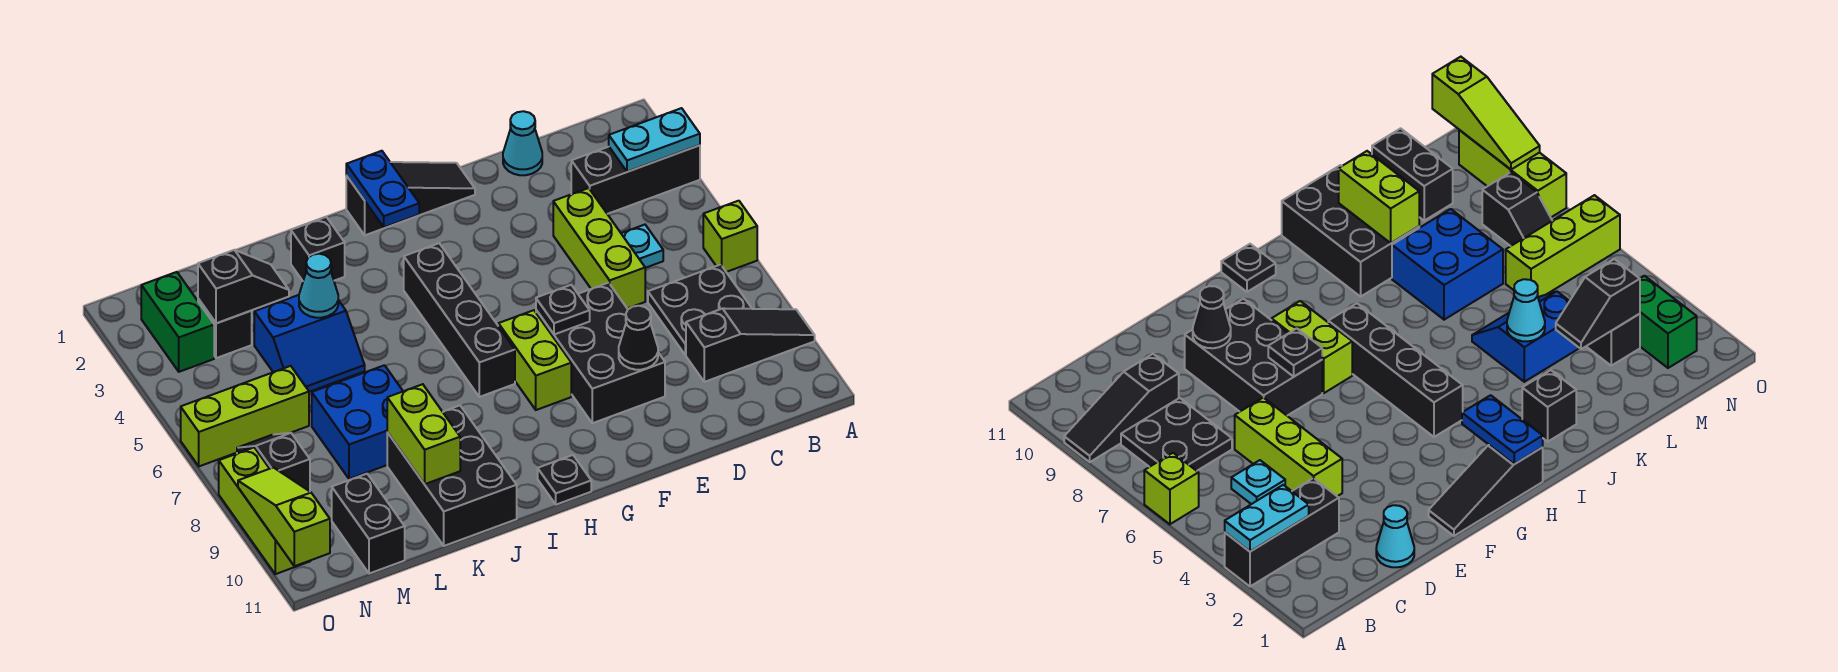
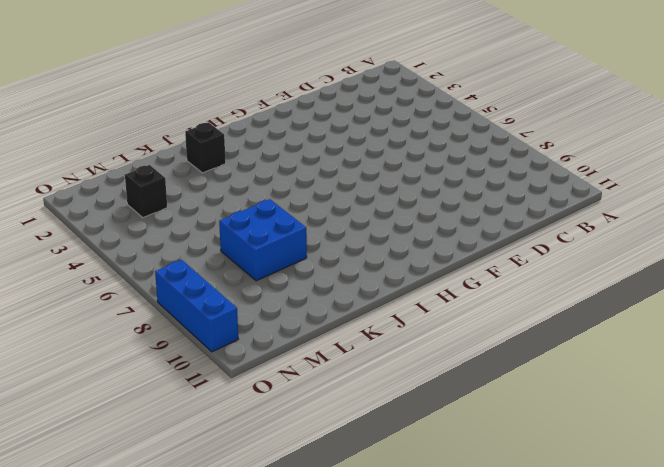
blue brick O8:O10 level 1 -> lime brick O8:O10 level 1
none -> black brick A3:C3 level 1
none -> lime brick A6 level 1
none -> black slope A9:C9 level 1 top C
none -> black plate B7:C8 level 1

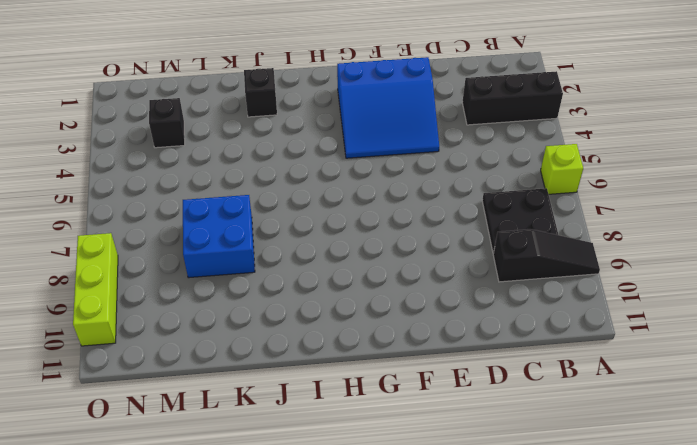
blue slope E2:G4 level 1 top 2 -> none
none -> cyan plate C5 level 1
none -> cyan cone D1 level 1
none -> lime brick D4:D6 level 1
none -> black brick E7:F9 level 1

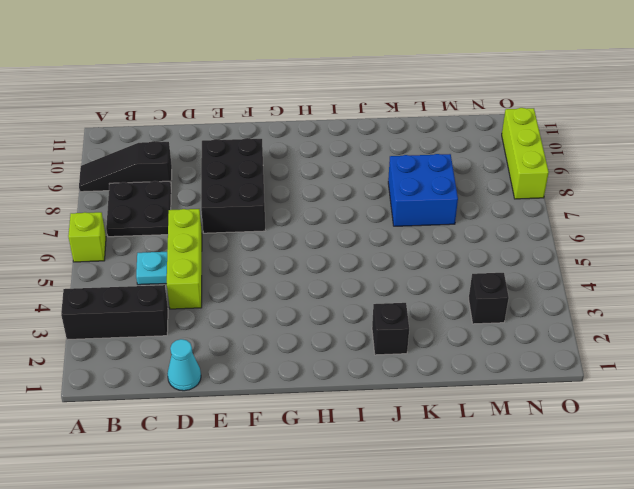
none -> black slope F1:H1 level 1 top H
none -> lime brick G7:G8 level 1
none -> black brick H4:H7 level 1
none -> black plate H11 level 1

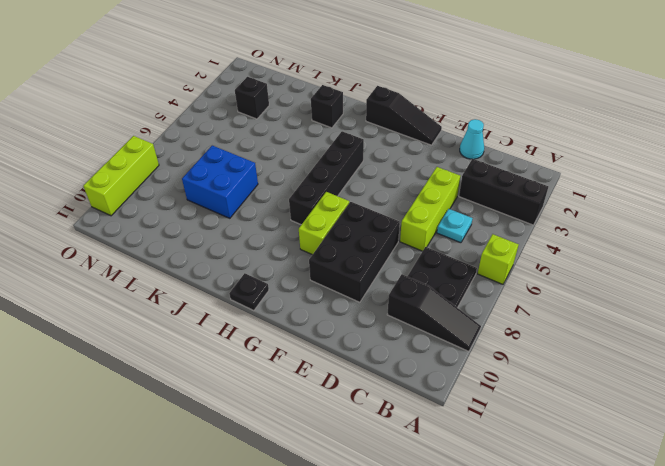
none -> black brick J9:K11 level 1
none -> blue slope K4:L5 level 1 top 4
none -> lime brick M6:O6 level 1
none -> black brick M10:M11 level 1

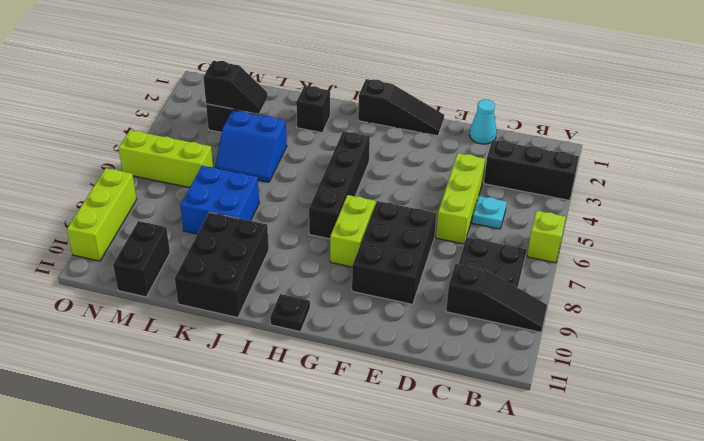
none -> green brick N2:N3 level 1
none -> black slope N7:N8 level 1 top 8
none -> cyan plate A3:B3 level 2
none -> black cone E9 level 2

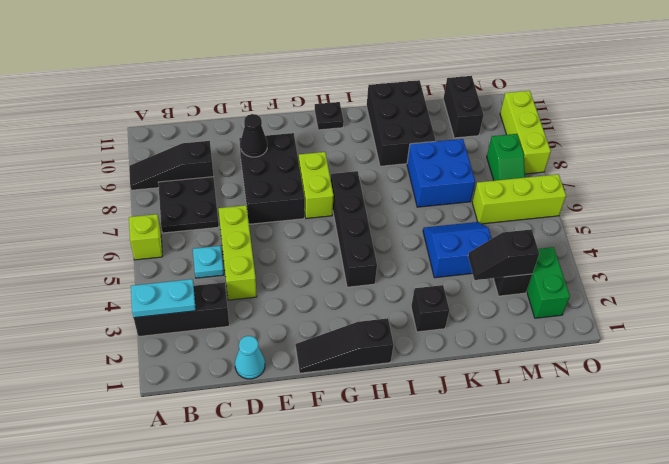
green slope N7:N8 level 1 top 8 -> black slope N7:N8 level 1 top 8
none -> black plate F7 level 2
none -> blue plate H1:H2 level 2
none -> cyan cone K4 level 2
none -> lime brick K9:K10 level 2

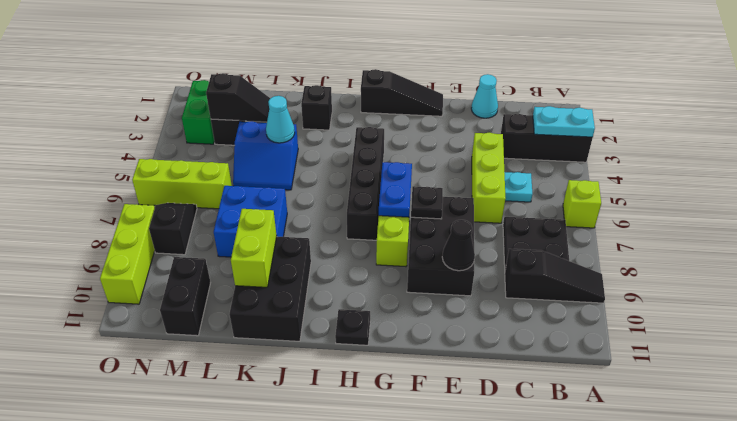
blue plate G6:G7 level 2 -> blue plate H1:H2 level 2
none -> lime slope O9:O11 level 2 top 11

